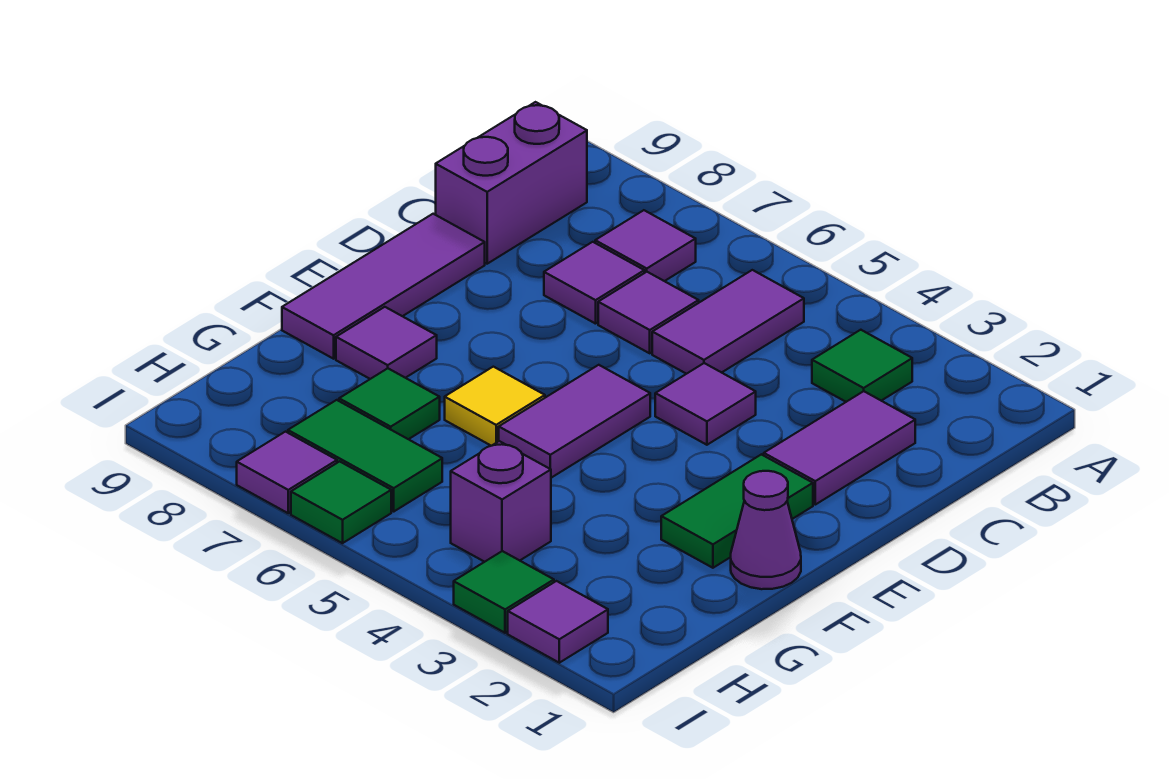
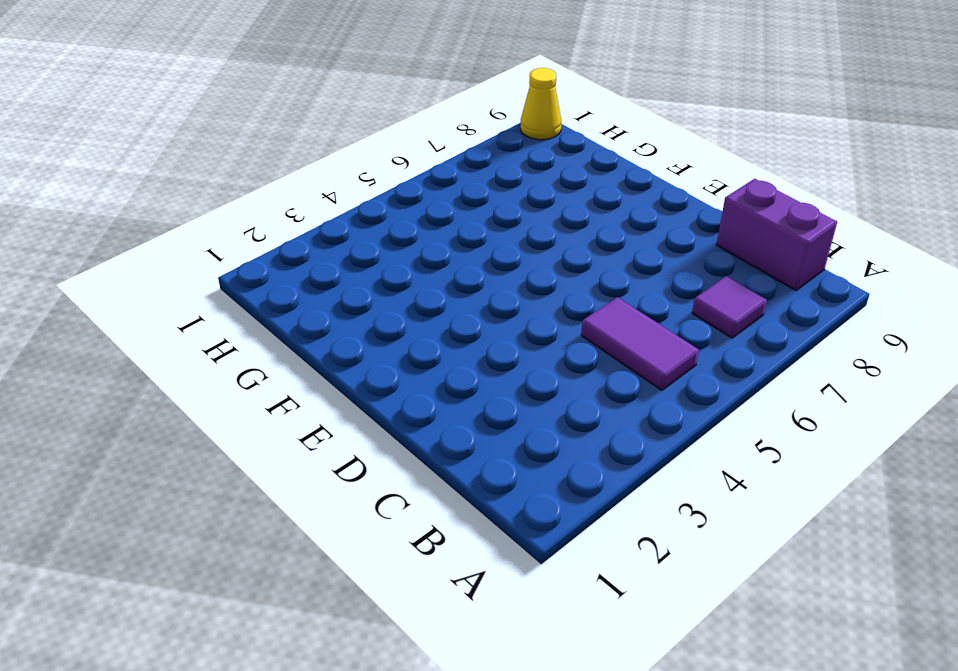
yellow cone I9 level 1 -> none
none -> green tile B3 level 1
none -> purple tile C2:D2 level 1
none -> purple tile C6 level 1

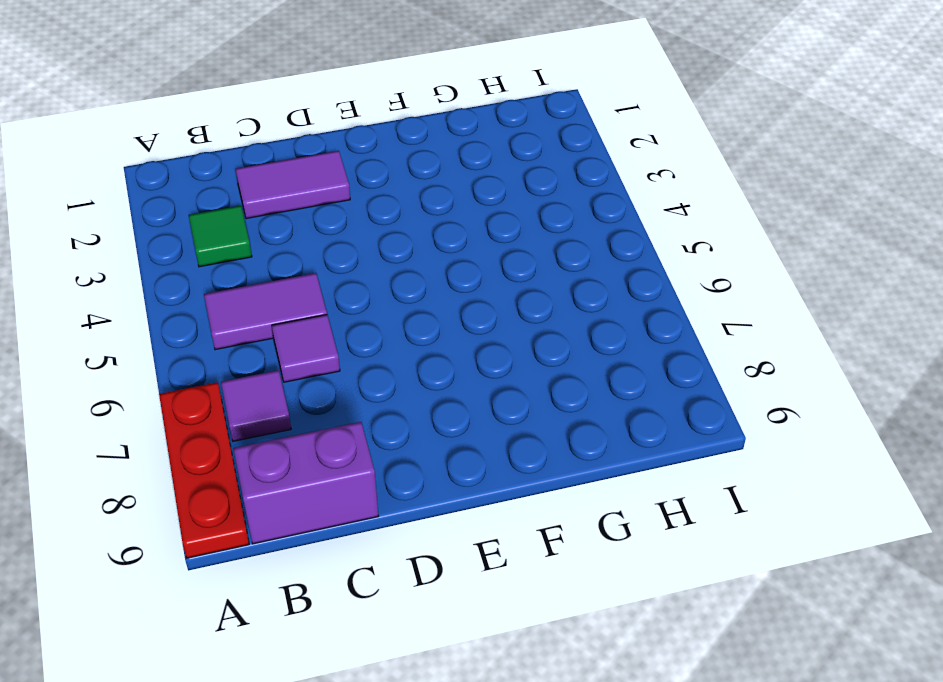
red plate A7:A9 level 1 -> none
none -> purple tile C7 level 1
none -> purple tile D4 level 1
none -> purple tile D9:F9 level 1

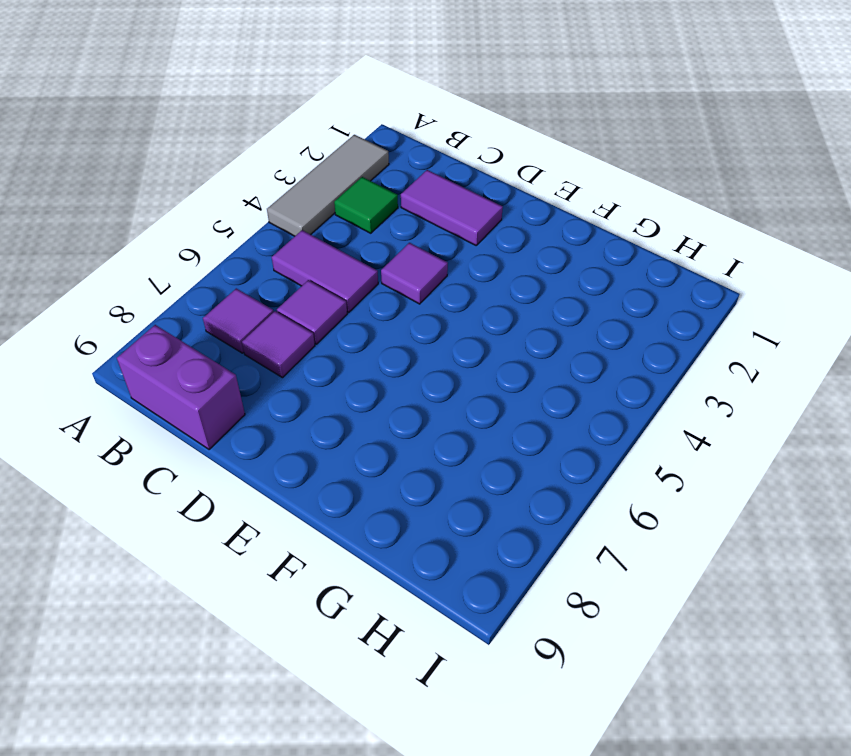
grey tile A2:A4 level 1 -> none
none -> purple tile D9:F9 level 1
none -> green tile E2:F2 level 1
none -> purple tile E5:F5 level 1

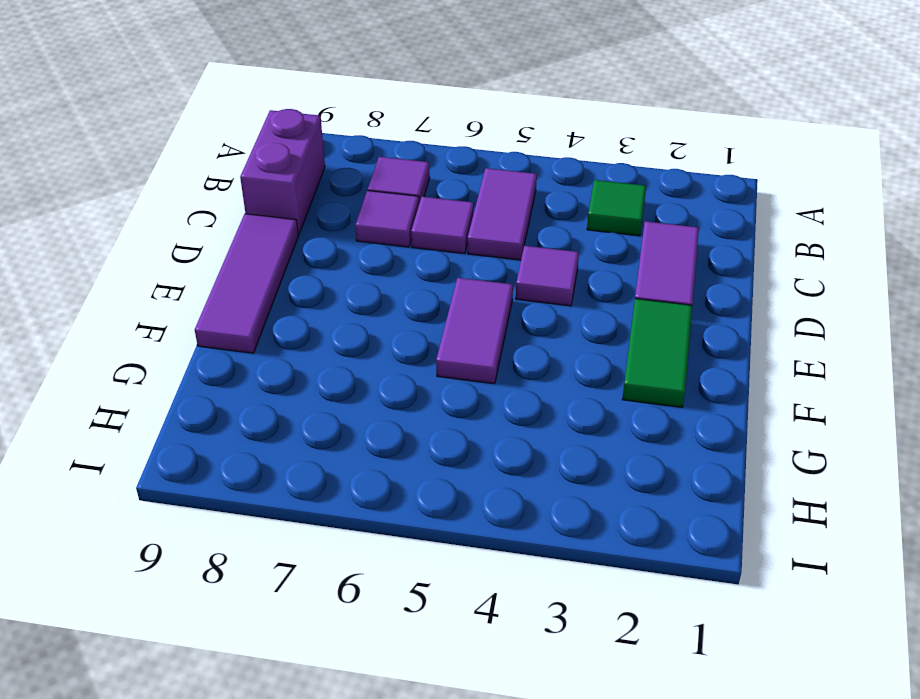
none -> purple cone F1 level 1
none -> yellow tile F6 level 1
none -> purple tile F8 level 1

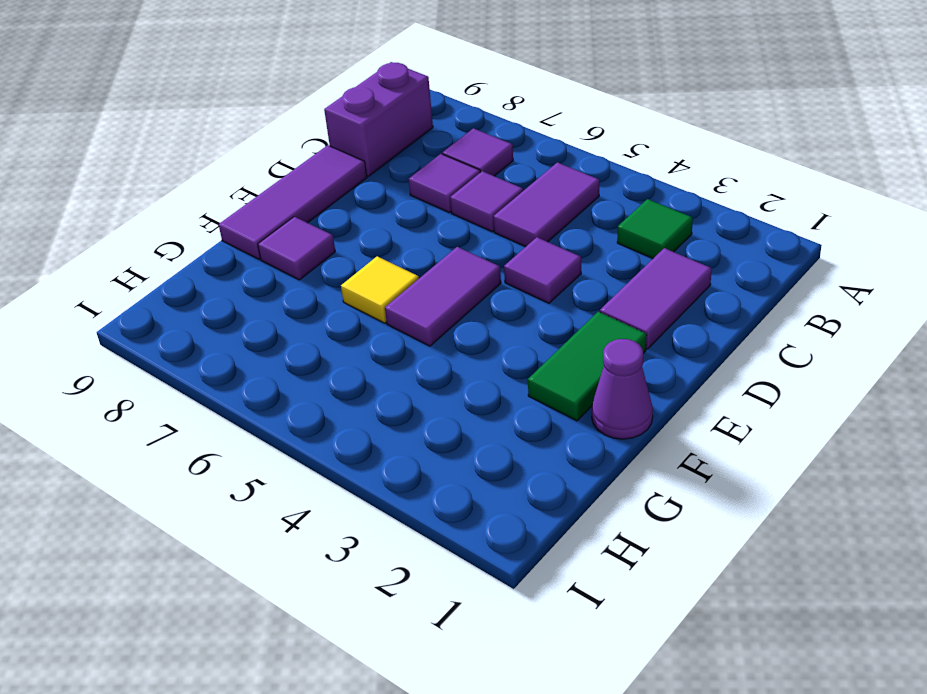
none -> green tile G7 level 1
none -> purple brick H4 level 1
none -> green tile H6:H7 level 1

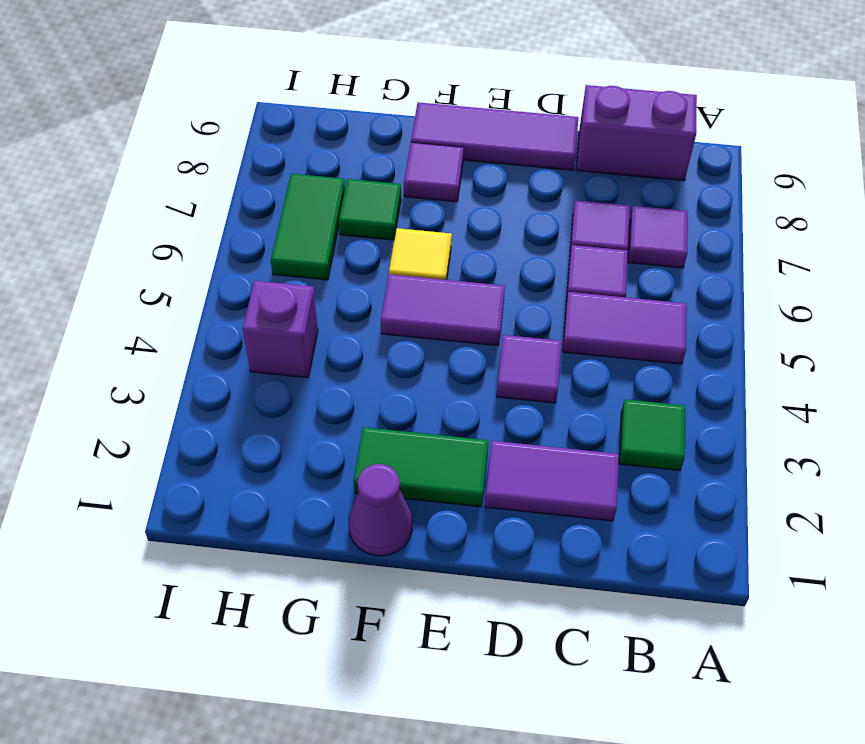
none -> purple tile I2 level 1
none -> green tile I3 level 1
none -> green tile I6 level 1

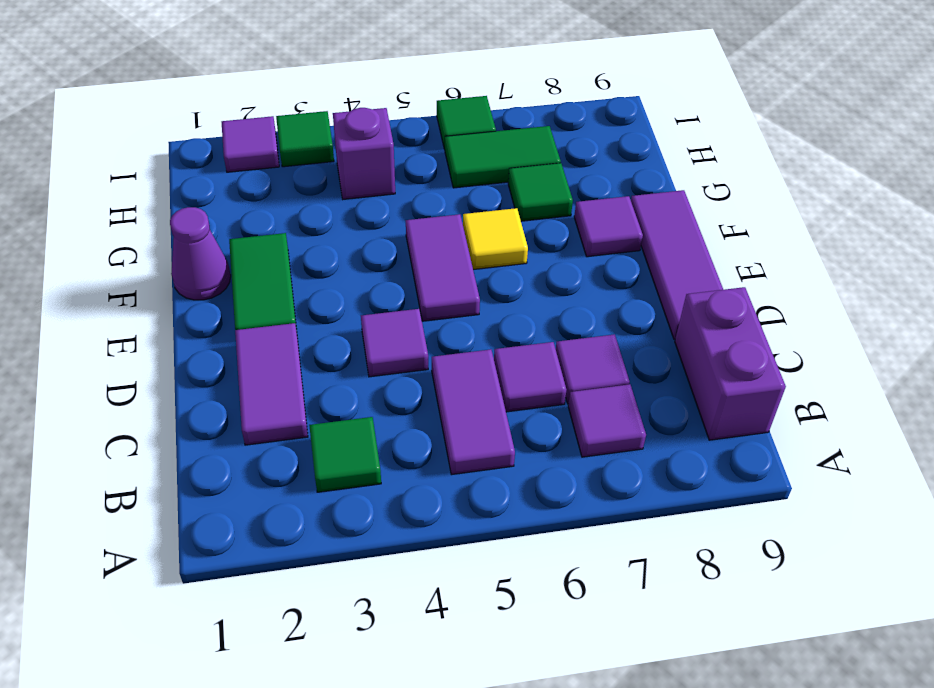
none -> purple tile I7 level 1

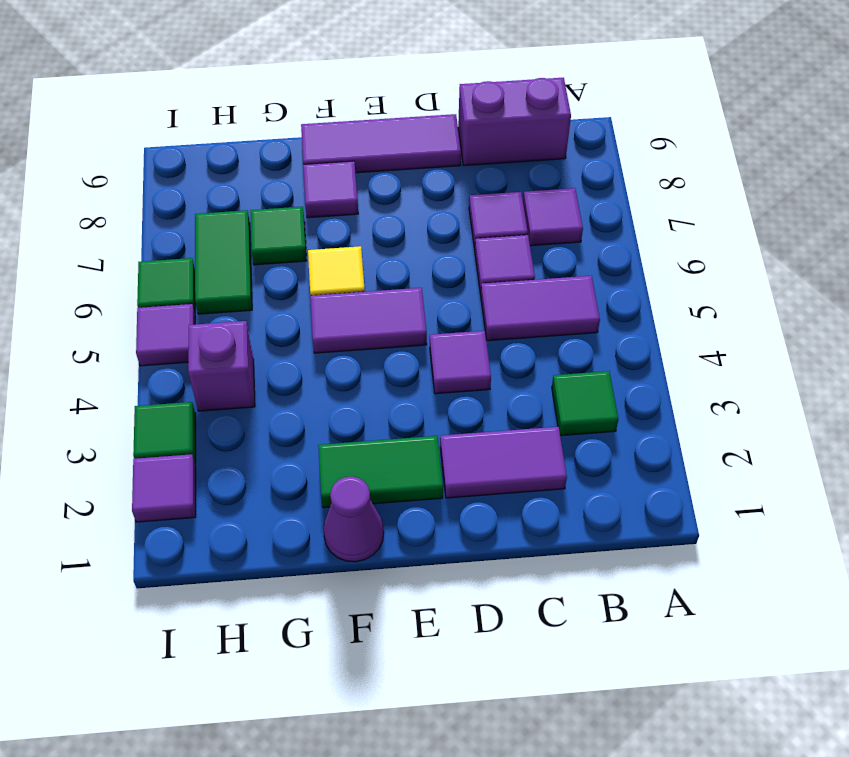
purple tile I5 level 1 -> purple tile I7 level 1

